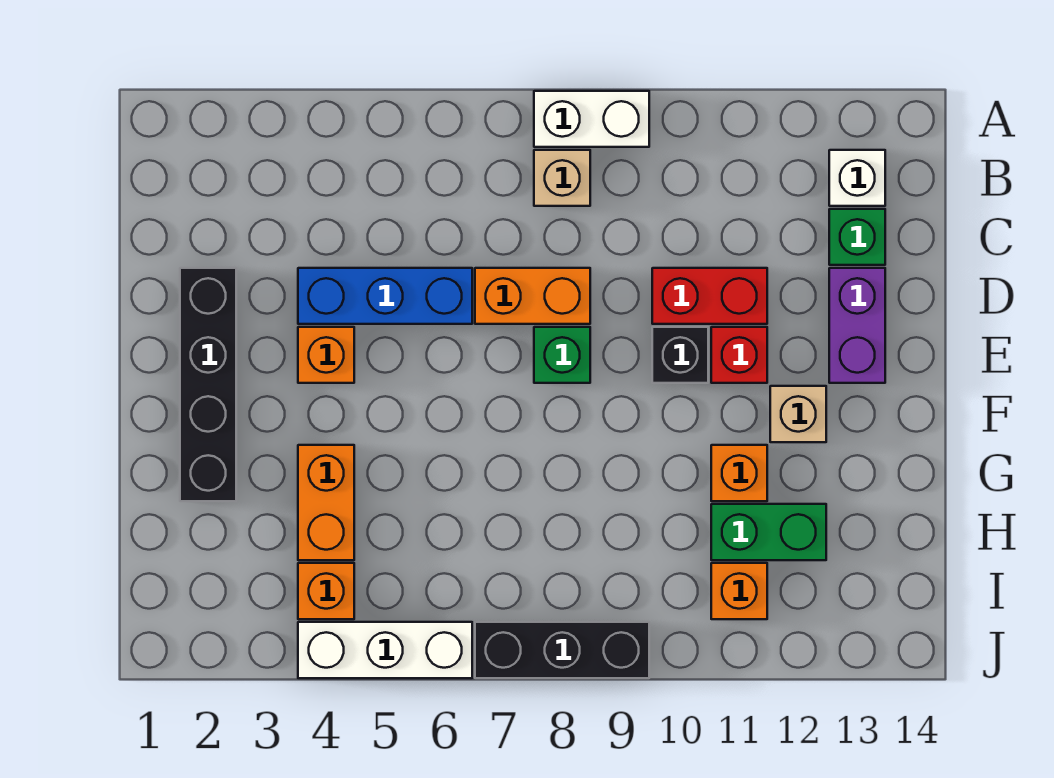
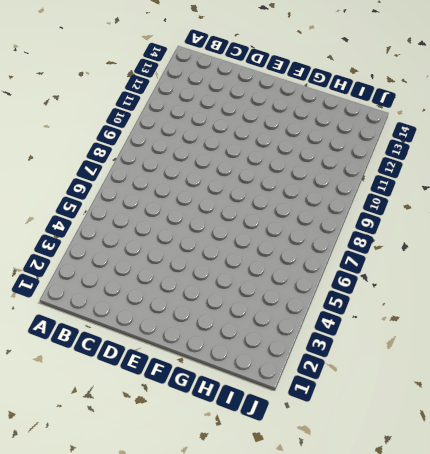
none -> white brick A8:A9 level 1
none -> tan brick B8 level 1
none -> white brick B13 level 1

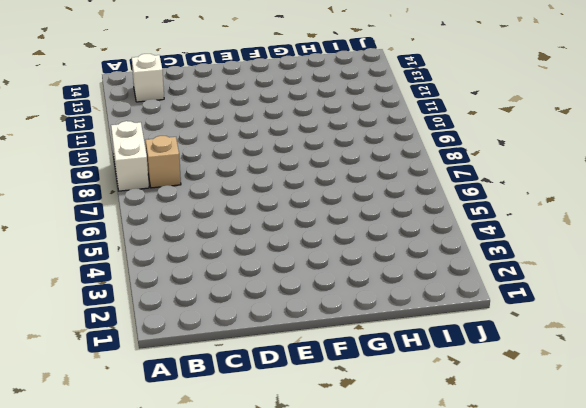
none -> green brick C13 level 1
none -> black brick D2:G2 level 1
none -> blue brick D4:D6 level 1

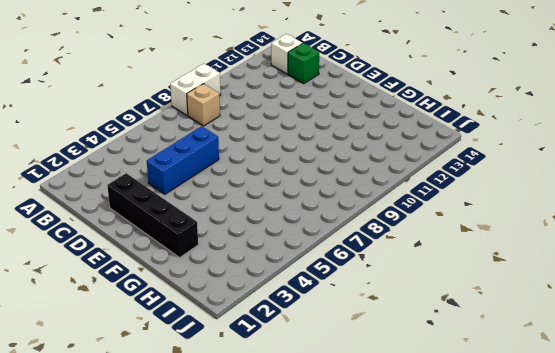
none -> orange brick D7:D8 level 1
none -> red brick D10:D11 level 1
none -> purple brick D13:E13 level 1

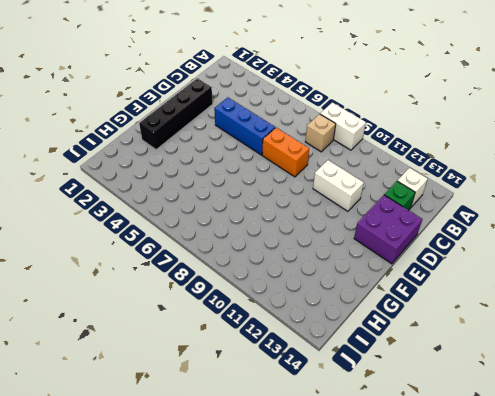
white brick D10:D11 level 1 -> red brick D10:D11 level 1
purple brick D13:E14 level 1 -> purple brick D13:E13 level 1
none -> orange brick E4 level 1
none -> green brick E8 level 1
none -> black brick E10 level 1

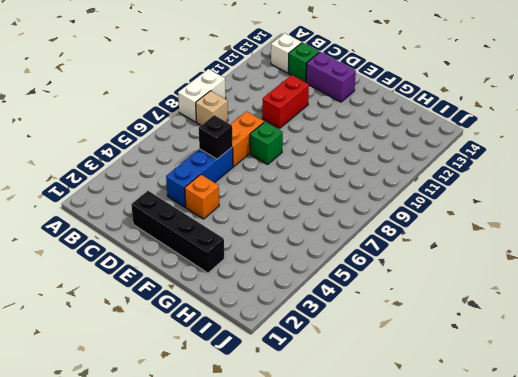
black brick D6 level 2 -> black brick E10 level 1
none -> red brick E11 level 1
none -> tan brick F12 level 1
none -> orange brick G4:H4 level 1

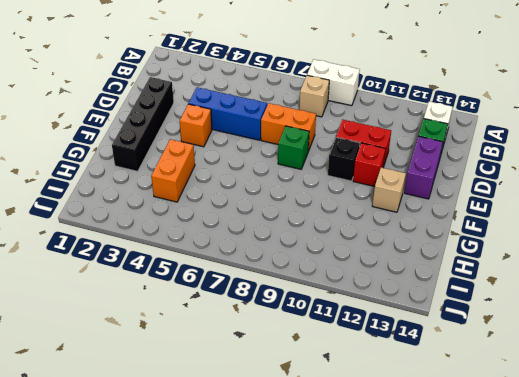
none -> orange brick G11 level 1
none -> green brick H11:H12 level 1
none -> orange brick I4 level 1

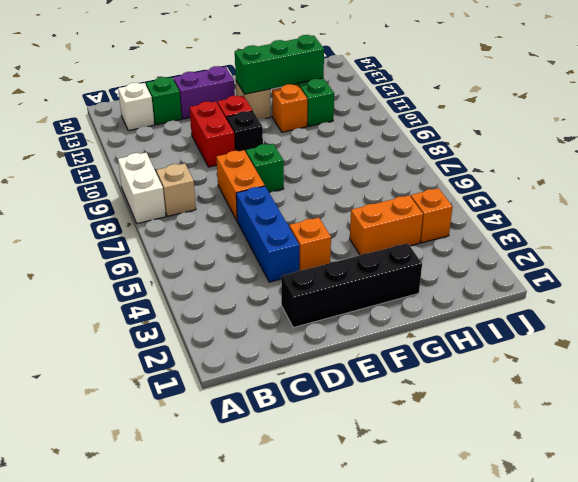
green brick F12:H12 level 2 -> none
none -> orange brick I11 level 1
none -> white brick J4:J6 level 1
none -> black brick J7:J9 level 1

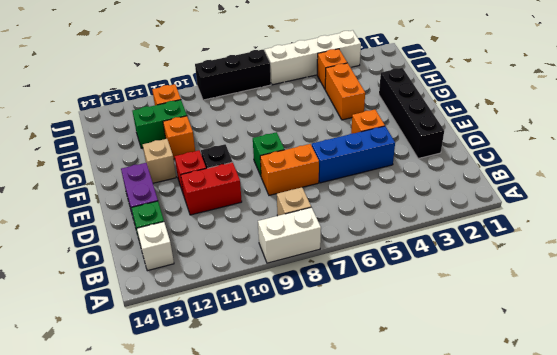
white brick J3:J6 level 1 -> white brick J4:J6 level 1

